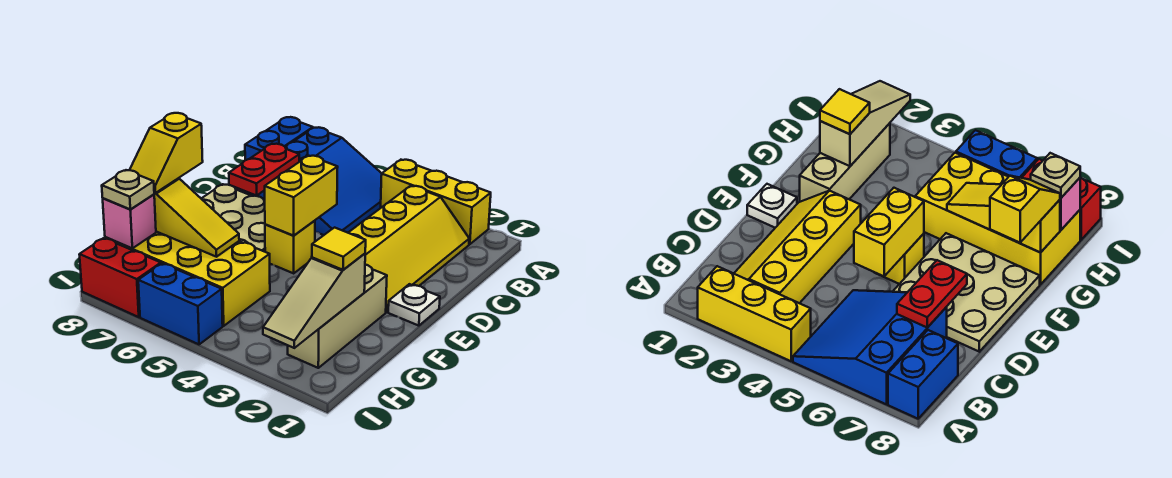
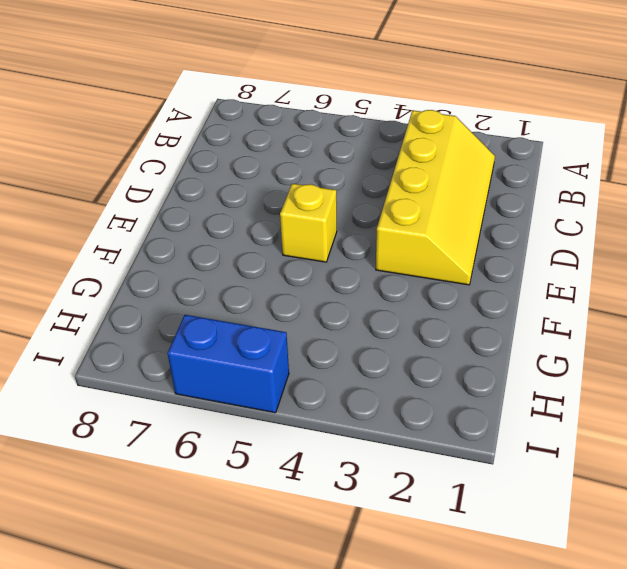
none -> yellow brick A2:A4 level 1
none -> blue slope A5:C7 level 1 top 7
none -> blue brick A8:B8 level 1

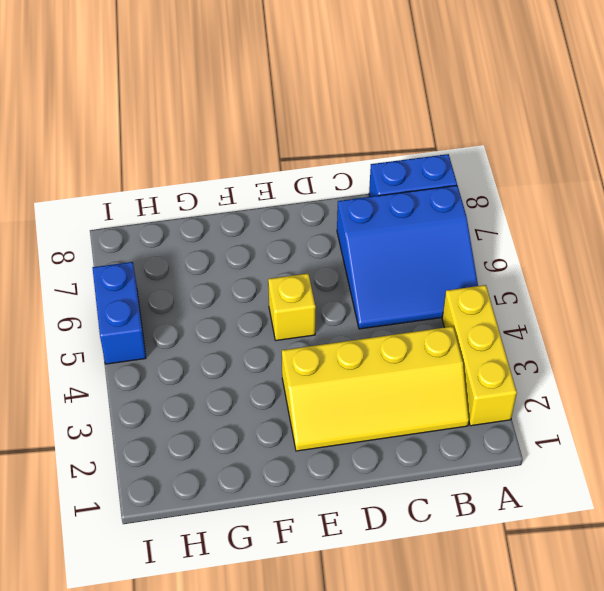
none -> tan plate D6:F8 level 1
none -> white plate E1 level 1
none -> tan brick F2:H2 level 1

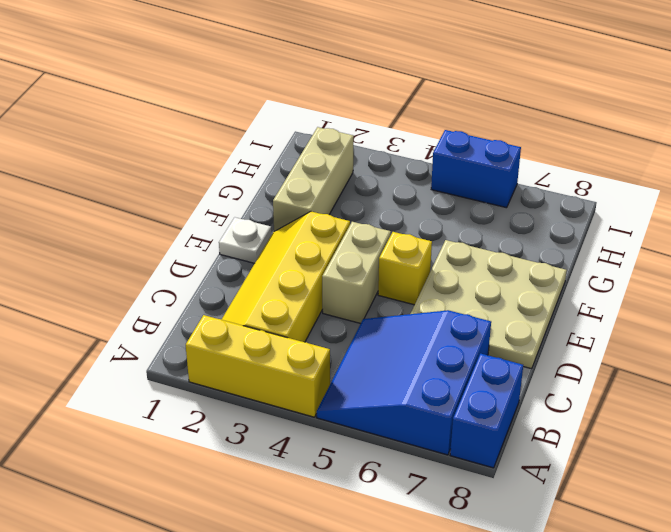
tan brick D4:E4 level 1 -> none
none -> yellow brick G5:H8 level 1
none -> red brick I7:I8 level 1
none -> red plate C7:D7 level 2

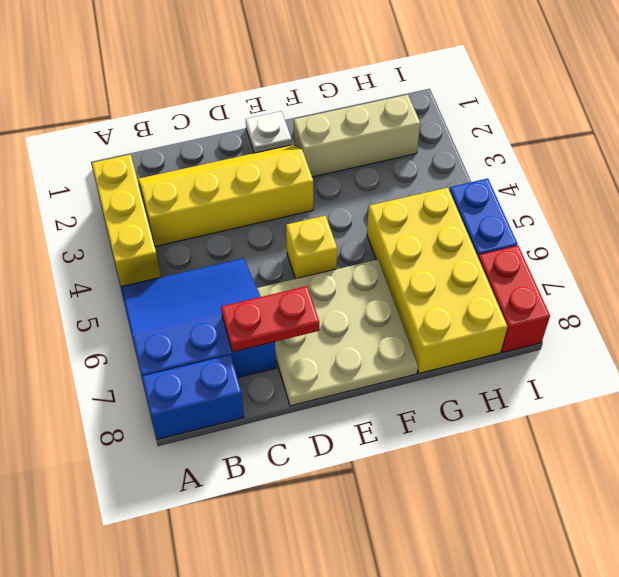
none -> yellow brick D5:E5 level 2
none -> tan slope G2:I2 level 2 top G
none -> yellow slope G6:G8 level 2 top 8

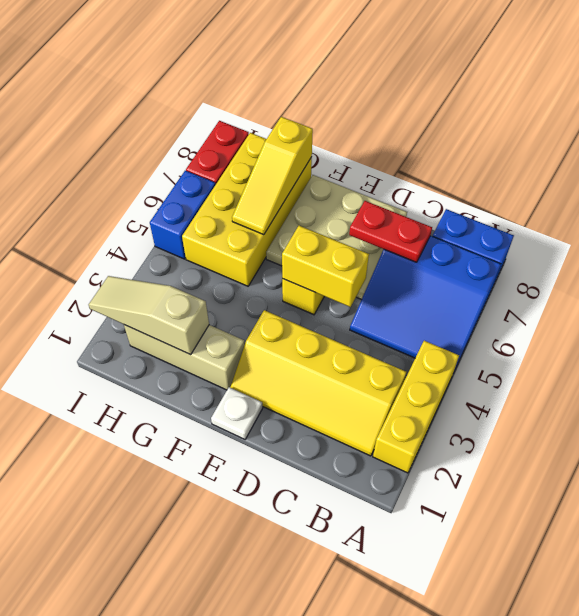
none -> pink brick H8 level 2
none -> yellow slope F8:G8 level 3 top F
none -> yellow tile G2 level 3

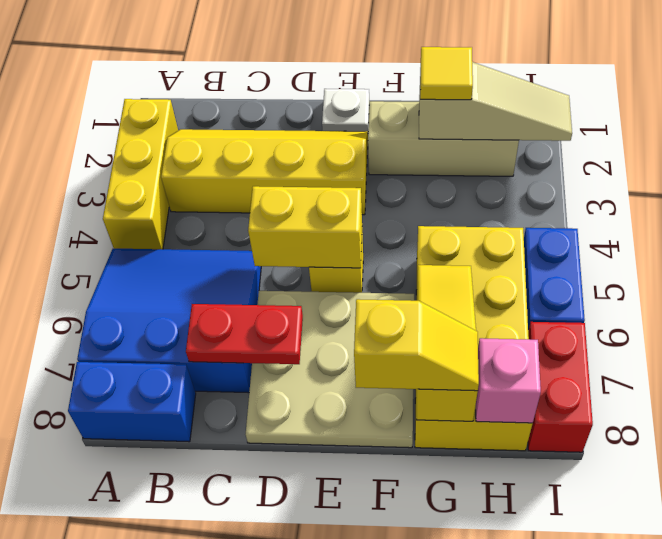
none -> tan plate H8 level 3

